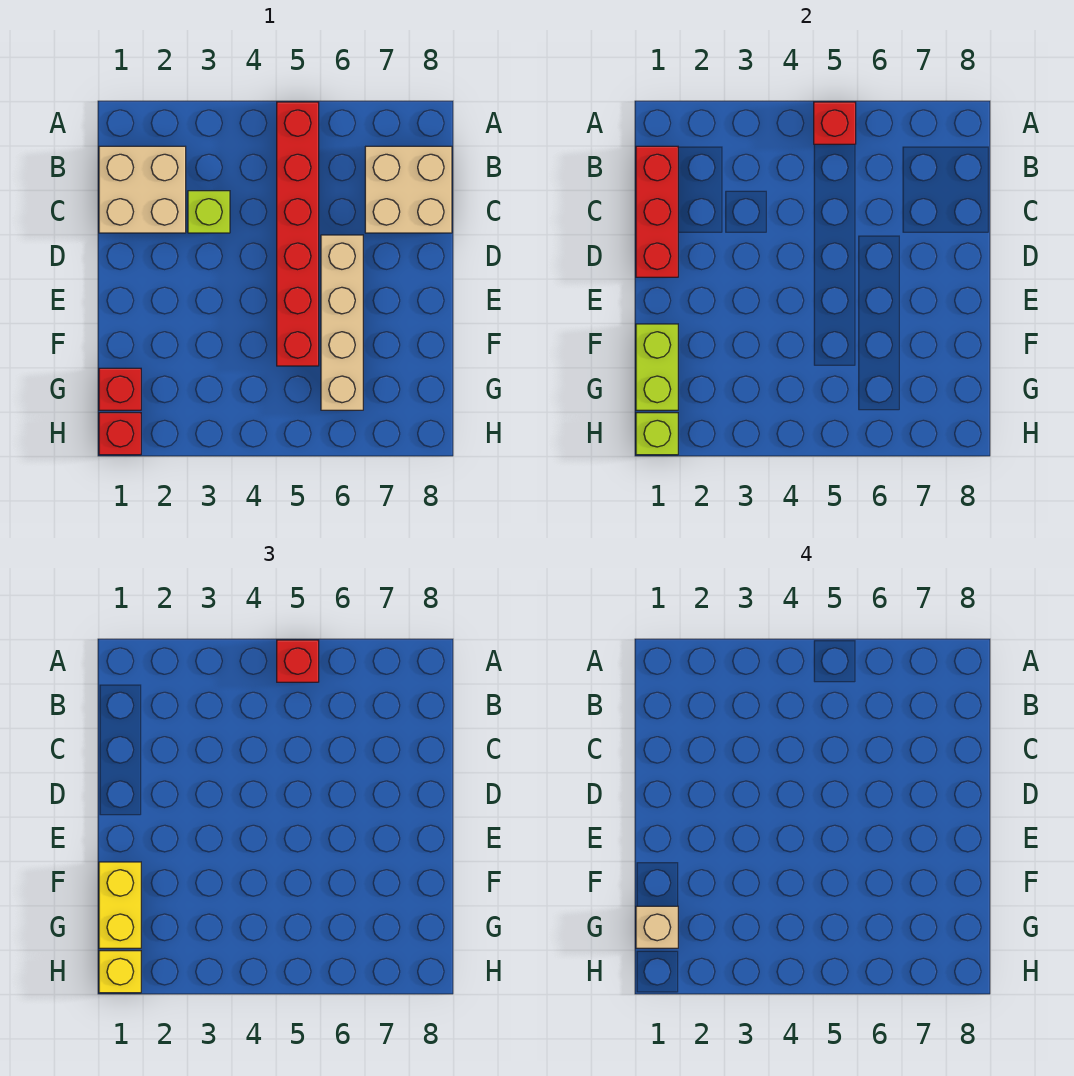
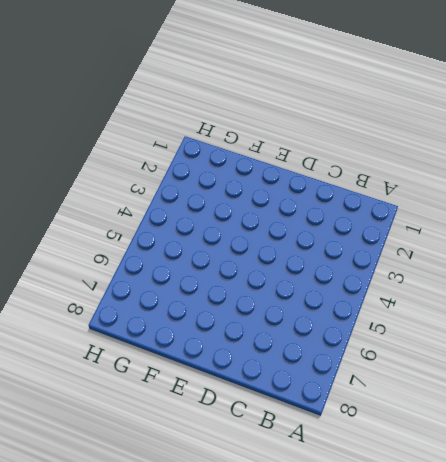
none -> red brick A5:F5 level 1
none -> tan brick B1:C2 level 1
none -> tan brick B7:C8 level 1

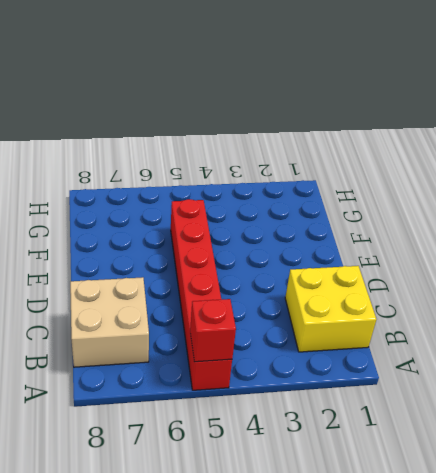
yellow brick B1:C2 level 1 -> tan brick B1:C2 level 1
none -> lime brick C3 level 1
none -> tan brick D6:G6 level 1
none -> red brick G1 level 1

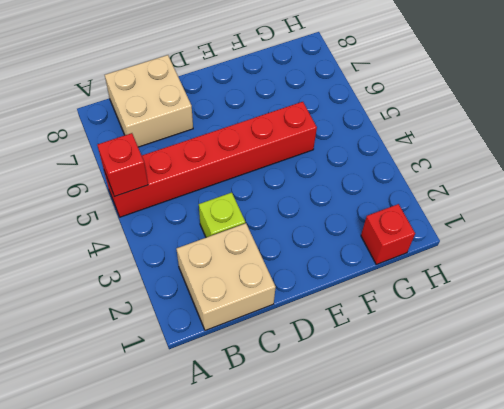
none -> tan brick D6:G6 level 1
none -> red brick H1 level 1
none -> red brick B1:D1 level 2

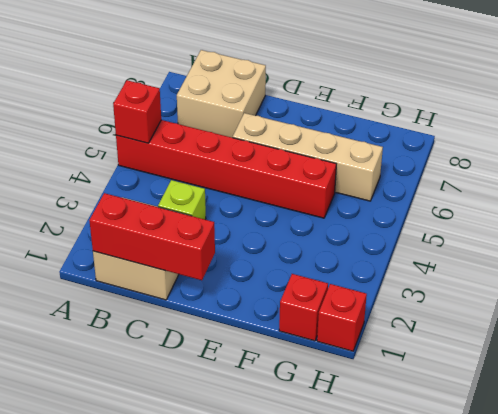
none -> lime brick F1:G1 level 2
none -> lime brick H1 level 2
none -> red brick A5 level 3

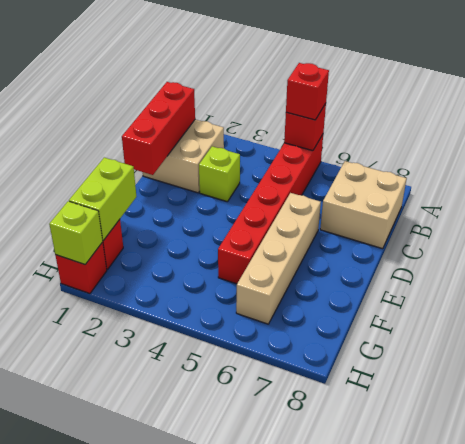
none -> yellow brick F1:G1 level 3
none -> yellow brick H1 level 3
none -> tan brick G1 level 4

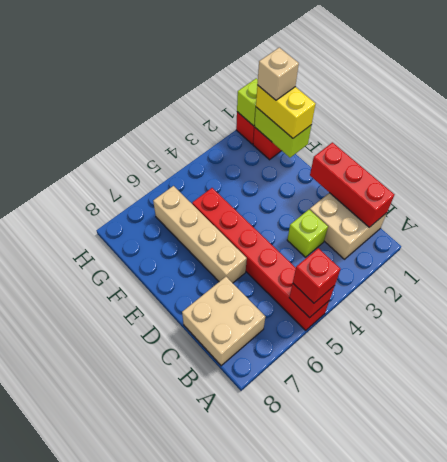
none -> yellow brick H1 level 3

